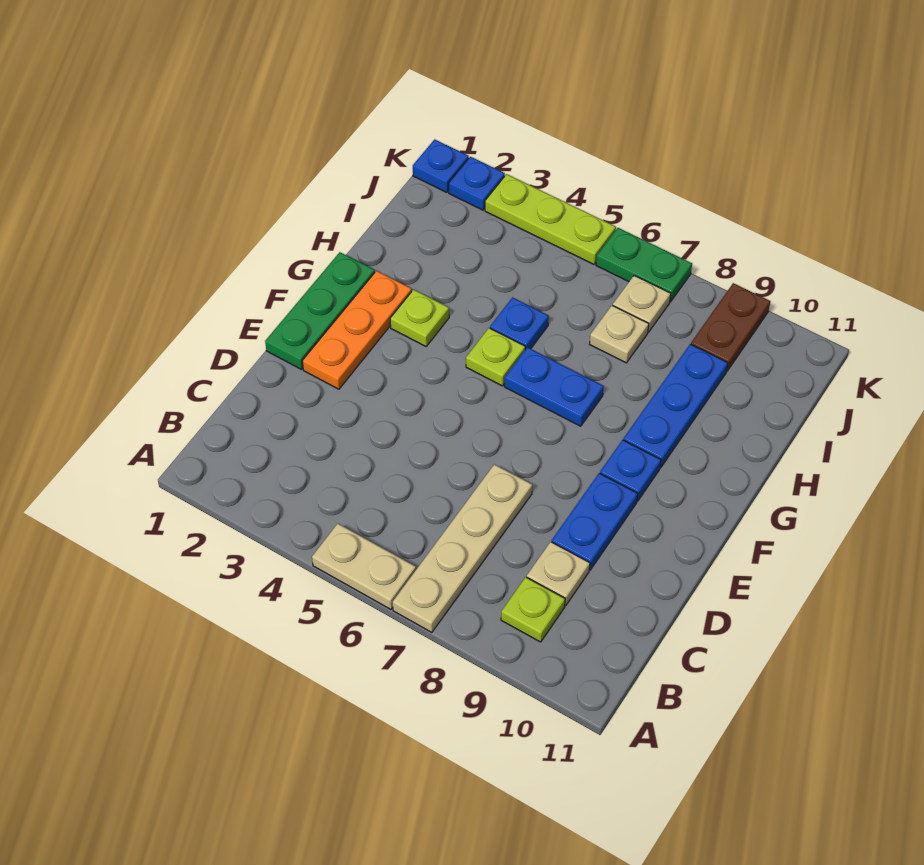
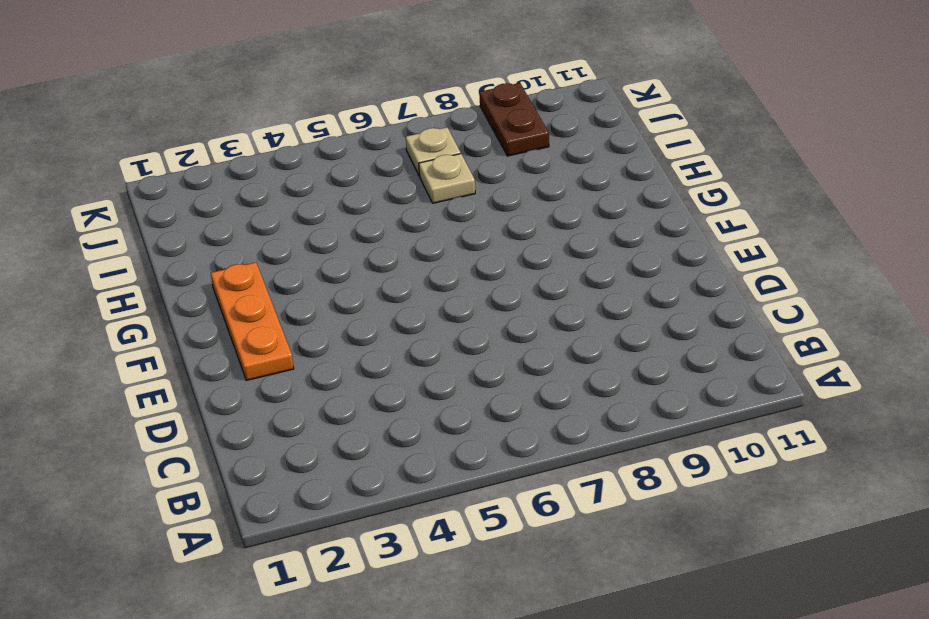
none -> tan plate A5:A6 level 1
none -> tan plate A7:D7 level 1
none -> lime plate B9 level 1

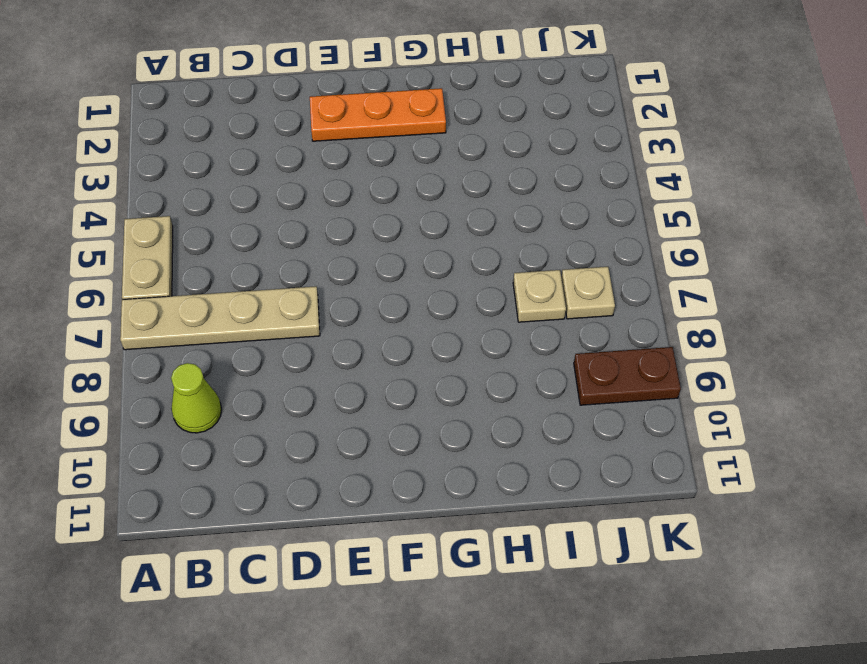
lime cone B9 level 1 -> lime plate B9 level 1
none -> tan plate C9 level 1
none -> blue plate D9:E9 level 1
none -> green plate E1:G1 level 1

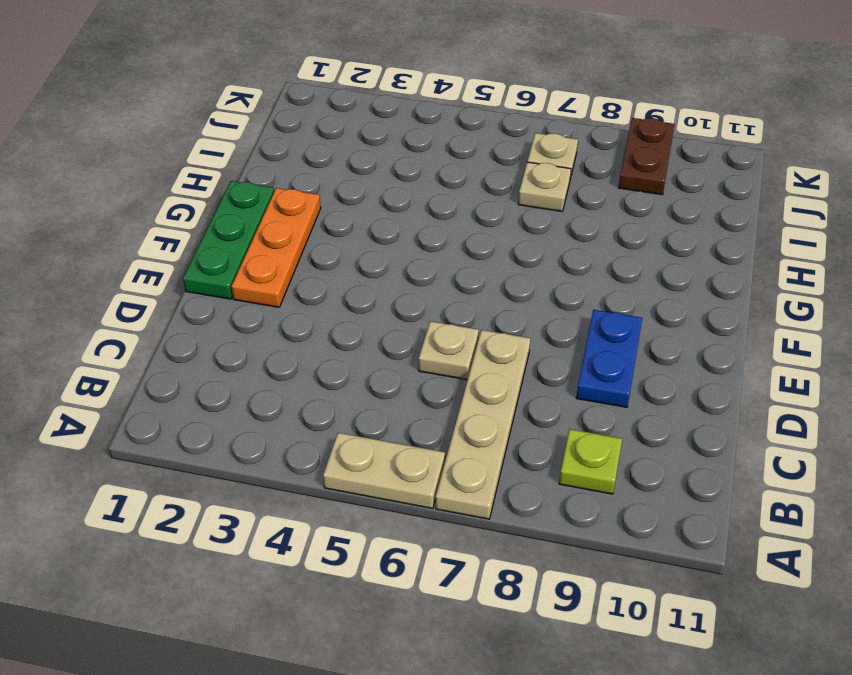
tan plate D6 level 1 -> tan plate C9 level 1
none -> blue plate F9 level 1
none -> lime plate G3 level 1
none -> lime plate G5 level 1

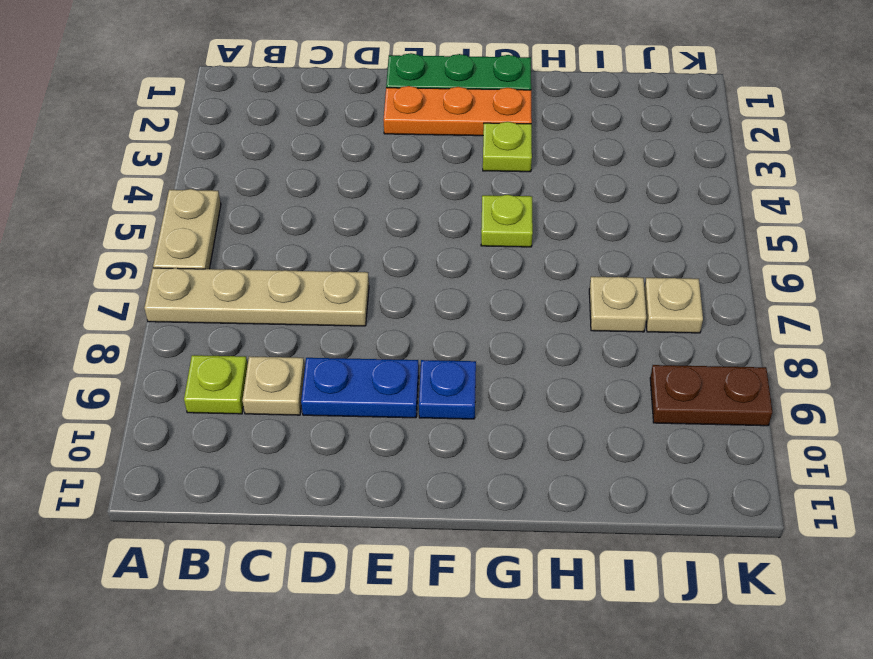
none -> blue plate G6:G7 level 1
none -> blue plate G9:I9 level 1
none -> blue plate H5 level 1

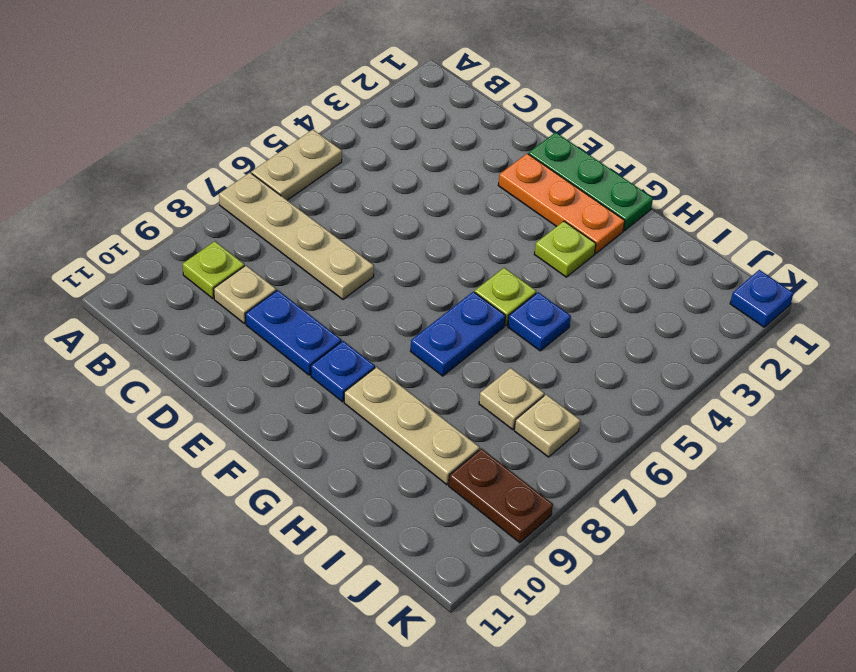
tan plate G9:I9 level 1 -> blue plate G9:I9 level 1
none -> blue plate K2 level 1
none -> lime plate K3:K5 level 1
none -> green plate K6:K7 level 1

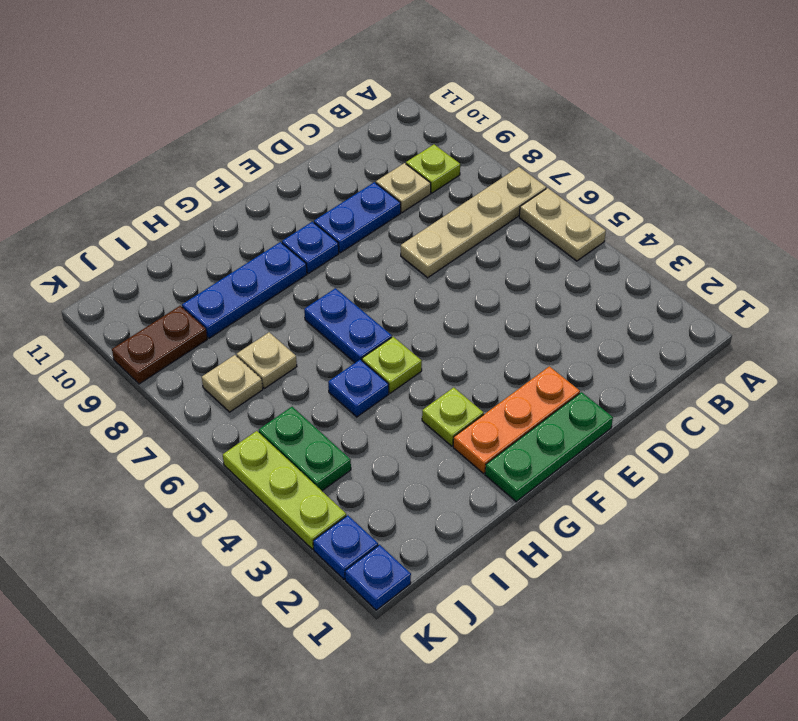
green plate J4:J5 level 1 -> green plate K6:K7 level 1

